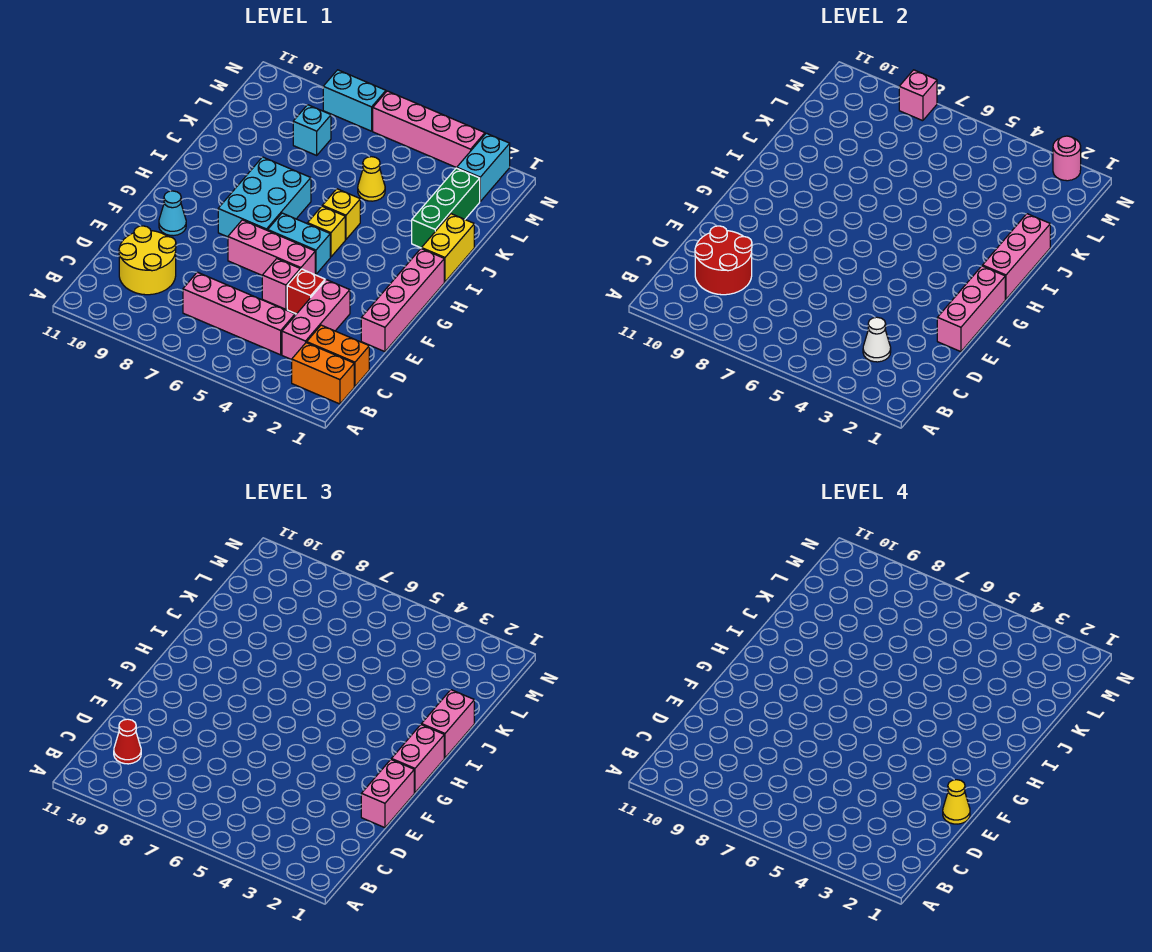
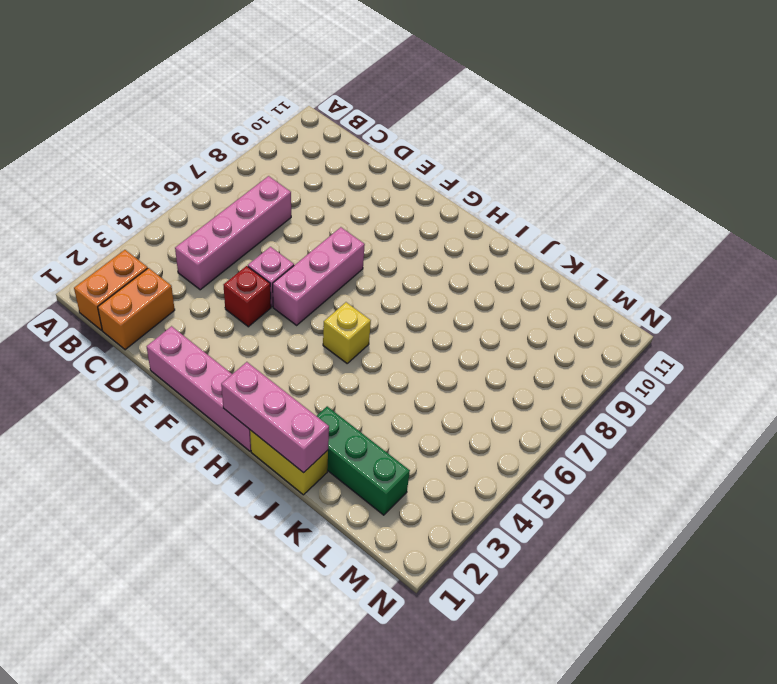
none -> pink brick C3:E3 level 1
none -> yellow round brick C9:D10 level 1
none -> cyan cone F10 level 1
none -> cyan brick G5:G6 level 1

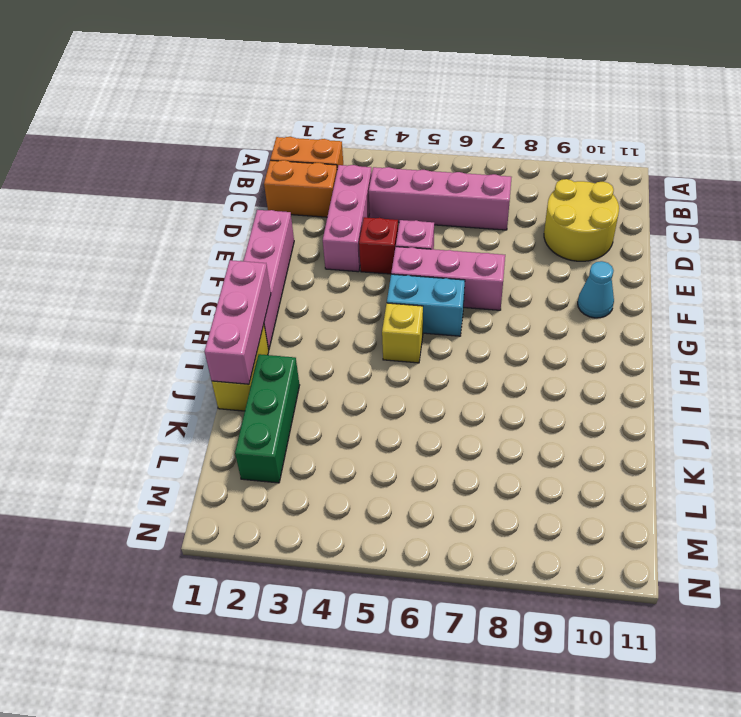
none -> cyan brick G7:I8 level 1
none -> yellow brick I5 level 1
none -> yellow cone K5 level 1
none -> cyan brick L8 level 1

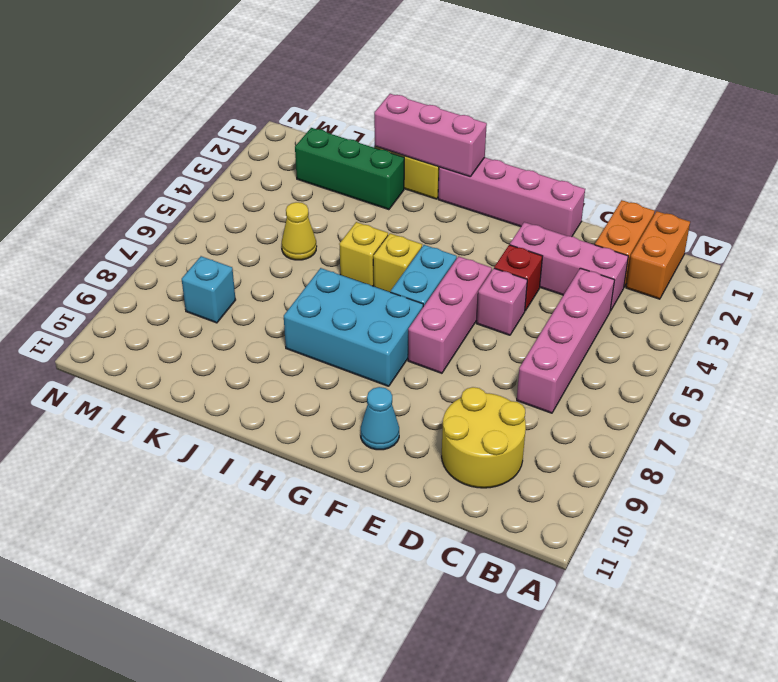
none -> cyan brick M2:N2 level 1
none -> pink brick N3:N6 level 1
none -> cyan brick N7:N8 level 1
none -> white cone C3 level 2

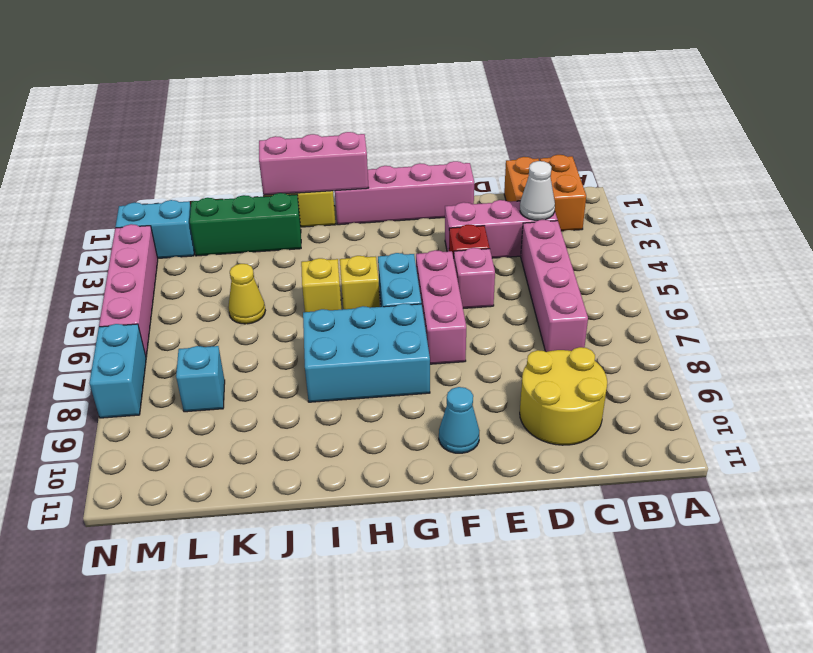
none -> red round brick C9:D10 level 2
none -> pink brick E1:G1 level 2
none -> pink round brick N2 level 2
none -> pink brick N8 level 2

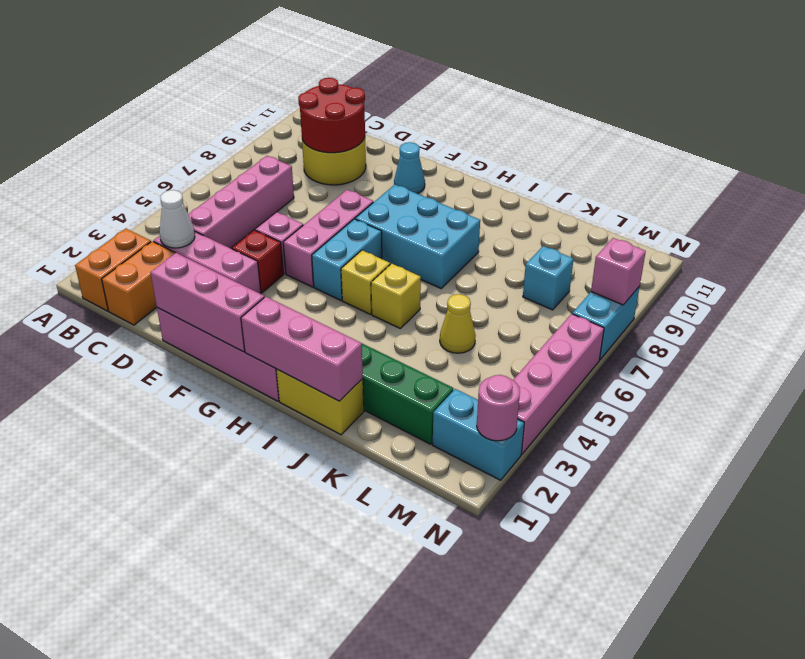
none -> red cone C10 level 3
none -> pink brick E1:F1 level 3
none -> pink brick G1:H1 level 3
none -> pink brick I1:J1 level 3

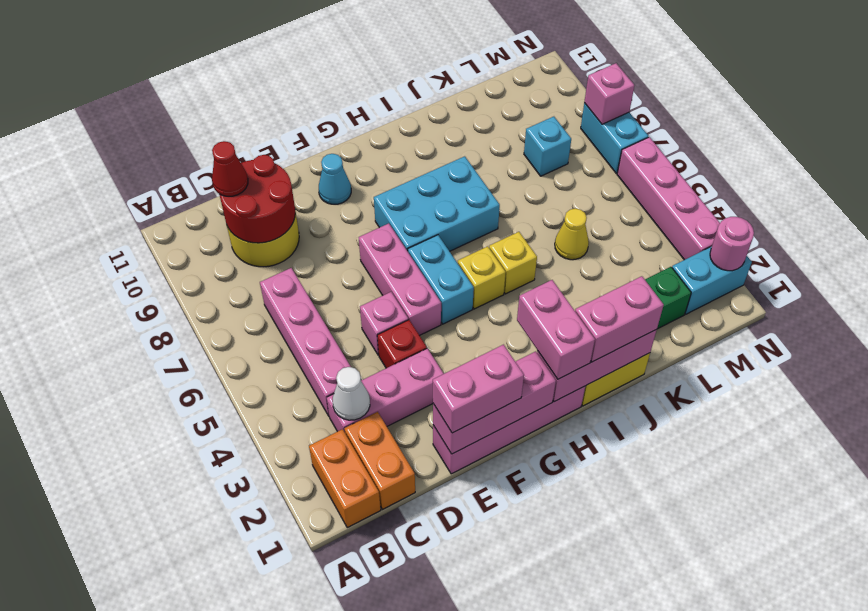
pink brick H1:H2 level 3 -> pink brick G1:H1 level 3
none -> yellow cone E1 level 4

